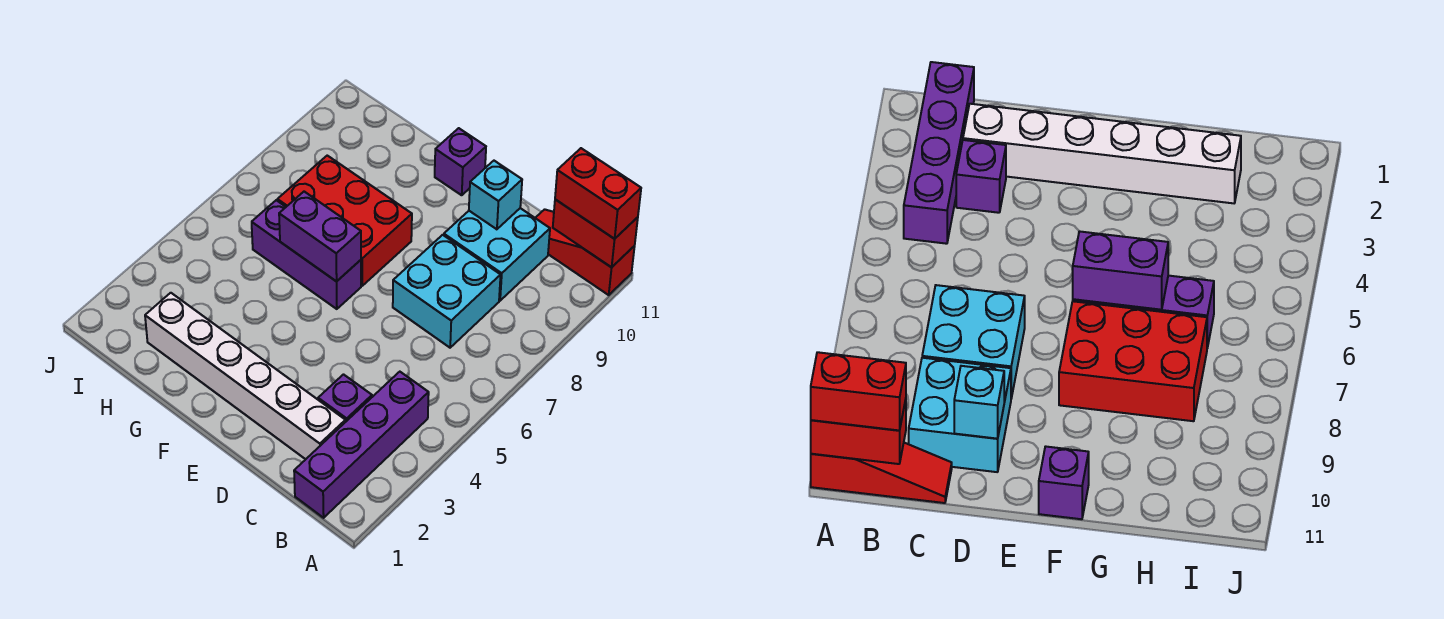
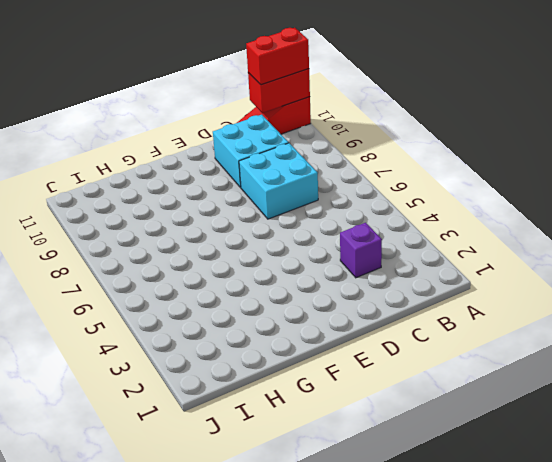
none -> purple brick B1:B4 level 1
none -> white brick C2:H2 level 1
none -> purple brick F6:H6 level 1

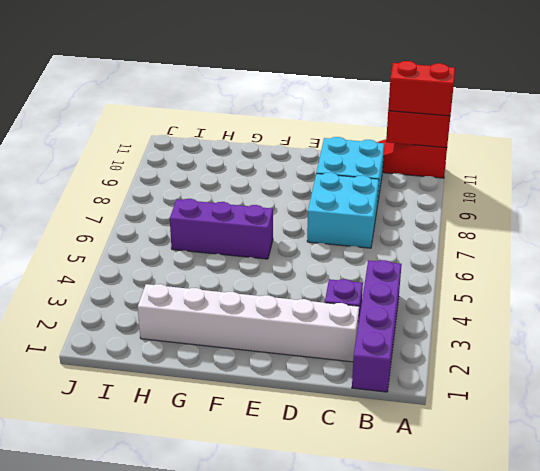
none -> red brick F7:H8 level 1
none -> purple brick F11 level 1
none -> cyan brick D10 level 2

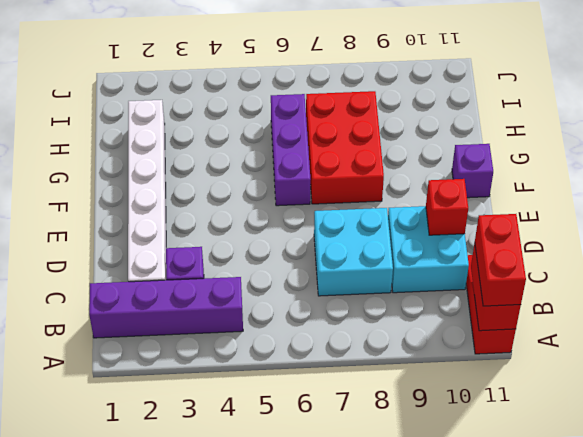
red brick D10 level 2 -> cyan brick D10 level 2
none -> purple brick F6:G6 level 2

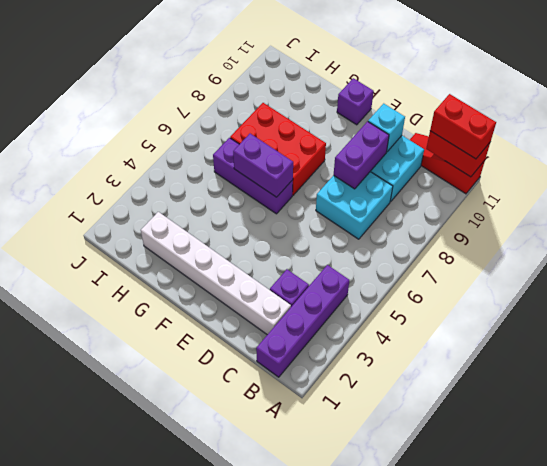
purple brick D8:D9 level 2 -> none

